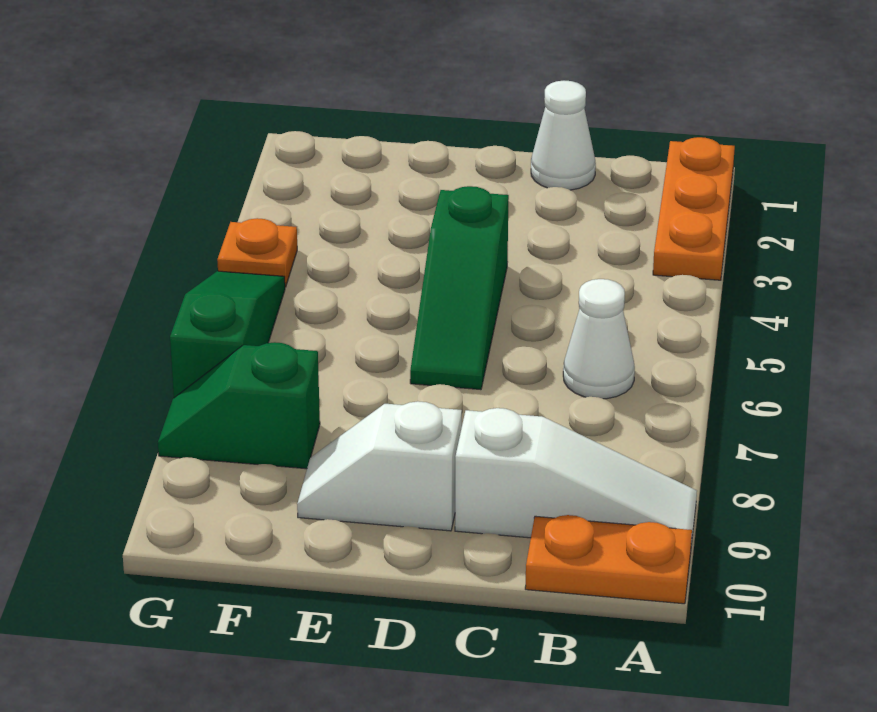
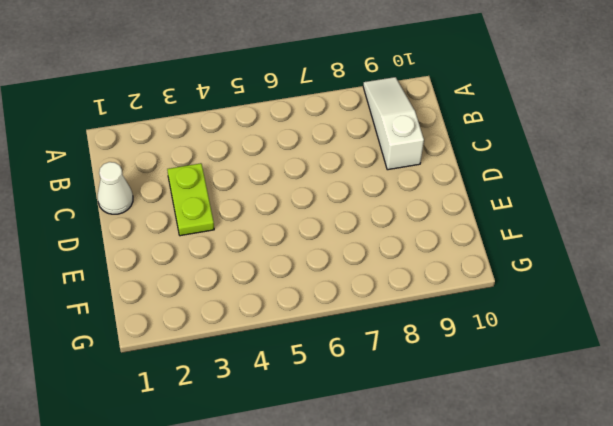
lime plate C3:D3 level 1 -> none
none -> orange plate A1:A3 level 1
none -> orange plate A10:B10 level 1

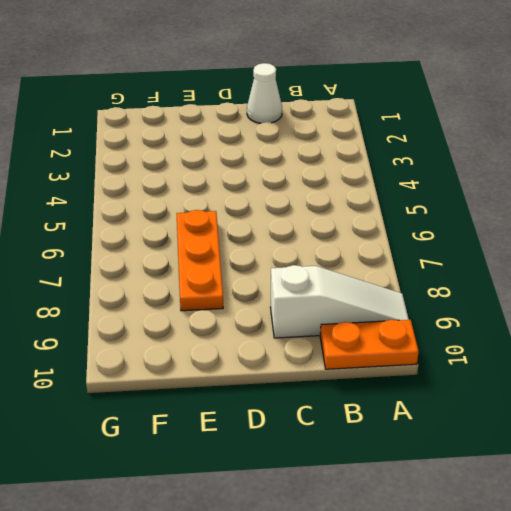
orange plate E6:E8 level 1 -> orange plate A1:A3 level 1
none -> white cone B6 level 1
none -> green slope D4:D6 level 1 top 4

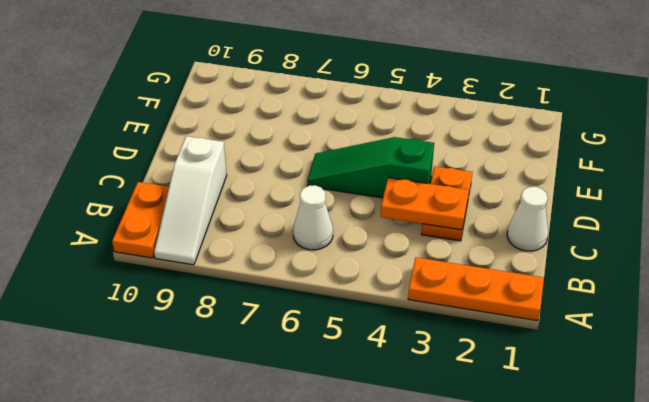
orange plate C3:D3 level 1 -> none
orange plate C3:C4 level 2 -> none
none -> white slope D9:E9 level 1 top D
none -> green slope F8:G8 level 1 top F

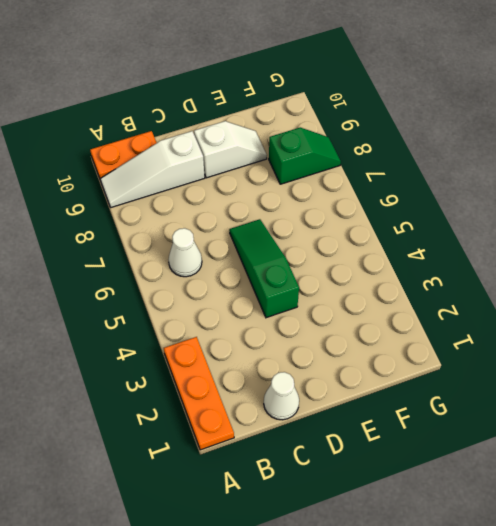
none -> orange plate G4 level 1
none -> green slope G5:G7 level 1 top 7

